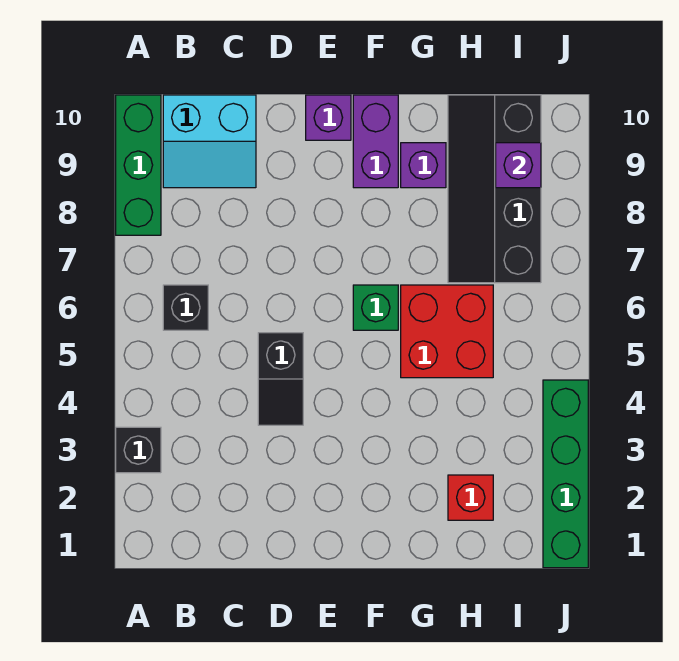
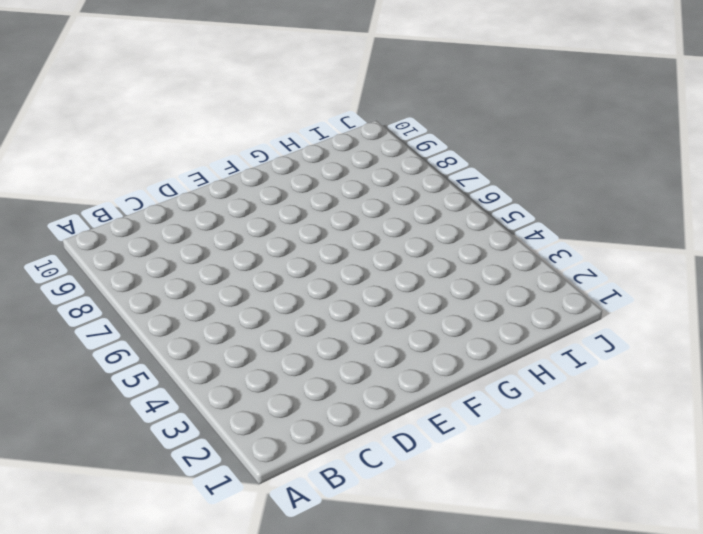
none -> black brick A3 level 1
none -> green brick A8:A10 level 1
none -> black brick B6 level 1

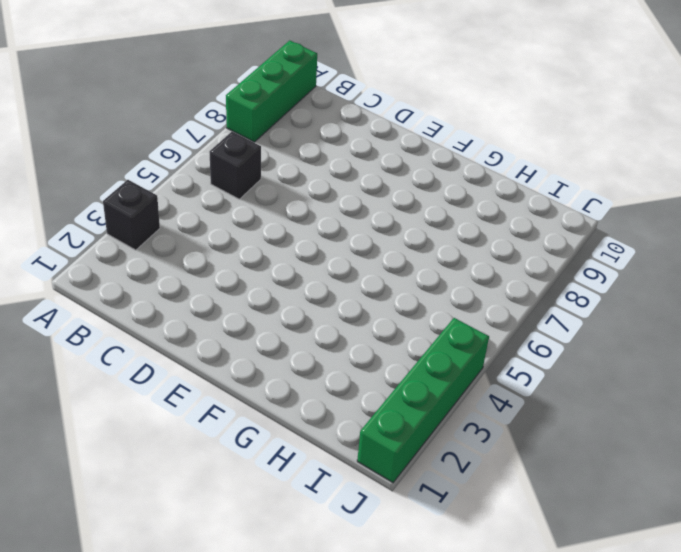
none -> cyan slope B9:C10 level 1 top 10
none -> black slope D4:D5 level 1 top 5
none -> purple brick E10 level 1

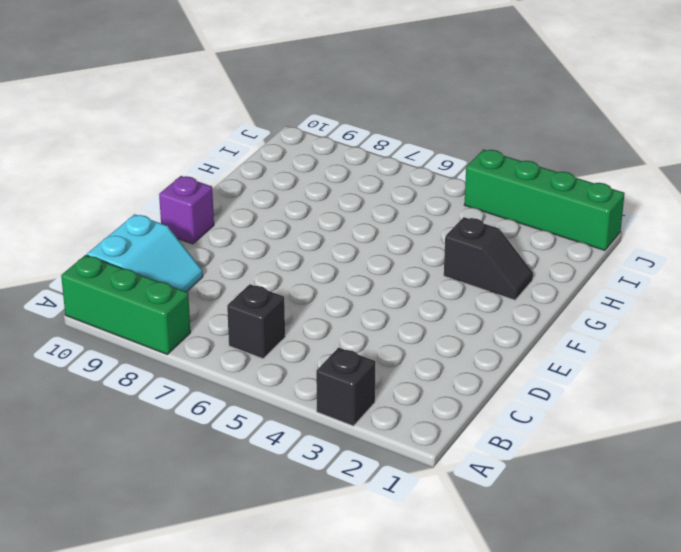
black slope G2:G3 level 1 top 3 -> black slope D4:D5 level 1 top 5
none -> green brick F6 level 1
none -> purple brick F9:F10 level 1
none -> red brick G5:H6 level 1

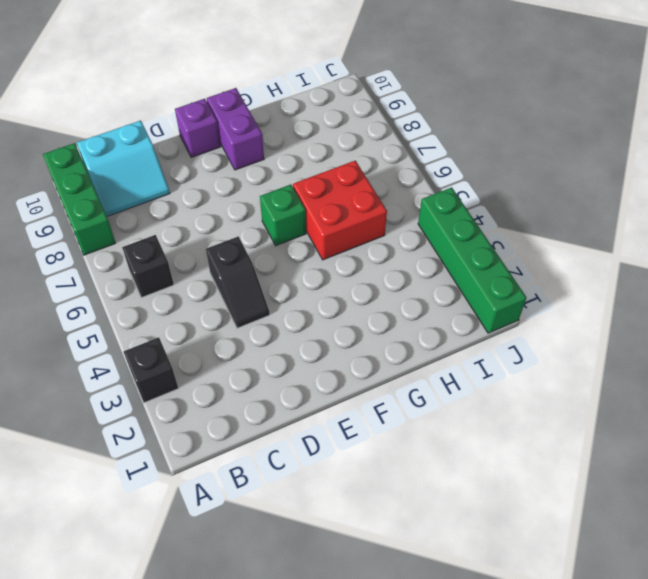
none -> purple brick G9 level 1
none -> red brick H2 level 1
none -> black slope H7:I10 level 1 top I

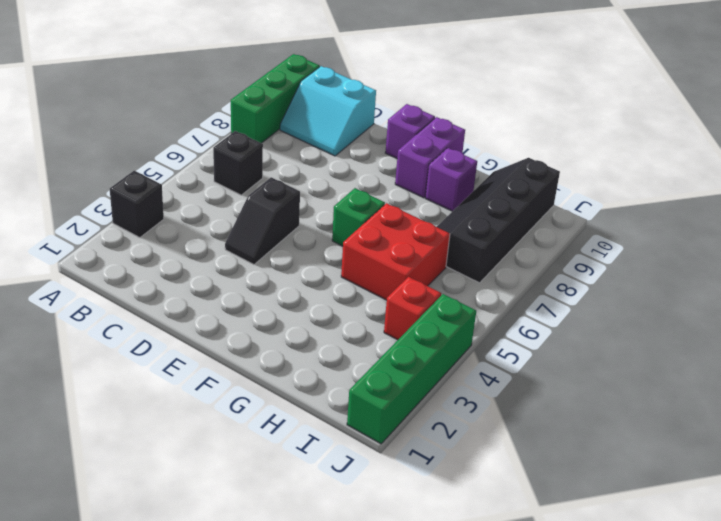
red brick I4 level 1 -> red brick H2 level 1
none -> purple brick I9 level 2

